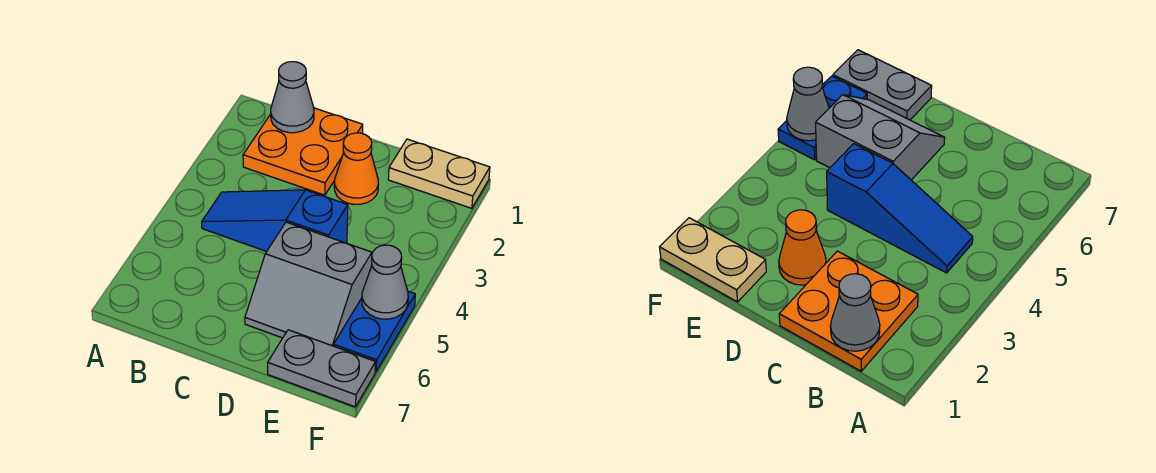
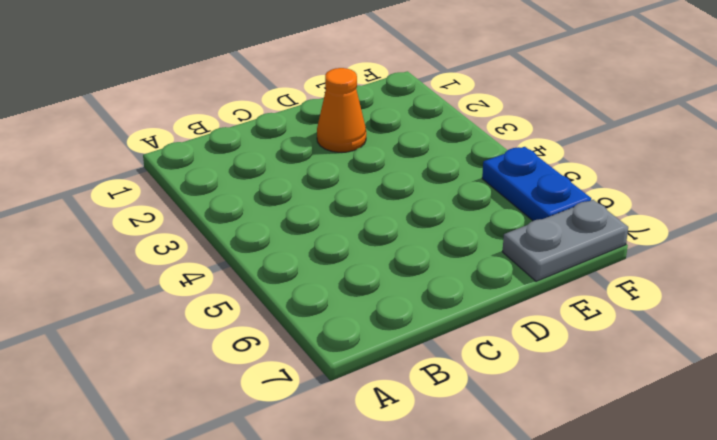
none -> orange plate B1:C2 level 1
none -> blue slope B4:D4 level 1 top D

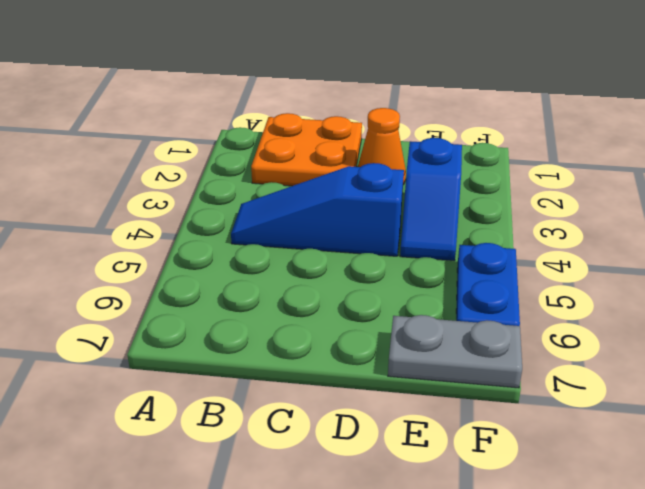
blue slope E3:E4 level 1 top 3 -> none
none -> grey slope D5:E6 level 1 top 5
none -> tan plate E1:F1 level 1

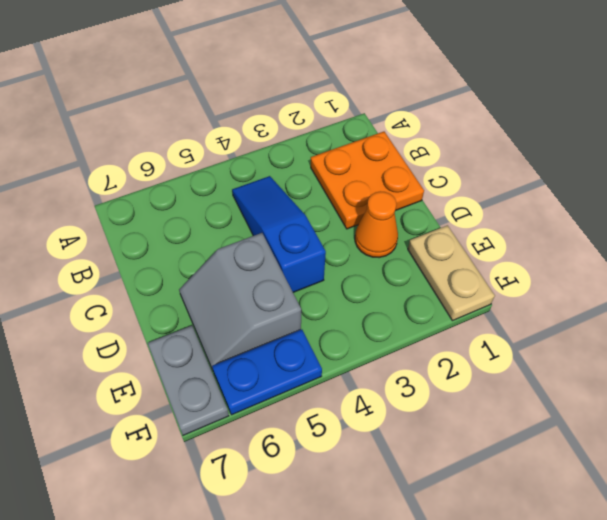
none -> grey cone B1 level 2
none -> grey cone F5 level 2

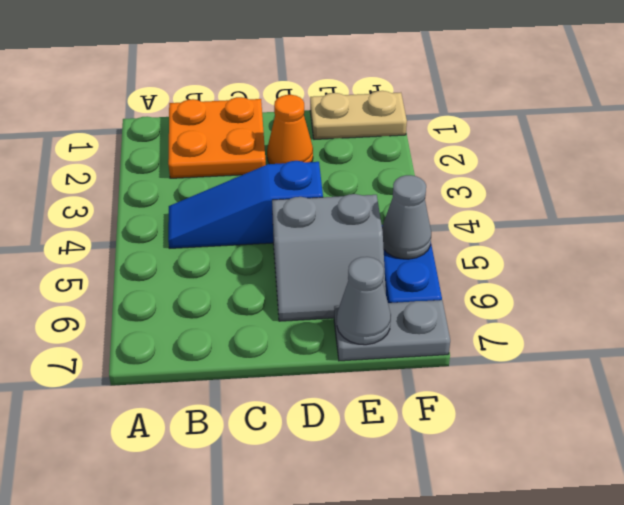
grey cone E7 level 2 -> grey cone B1 level 2

